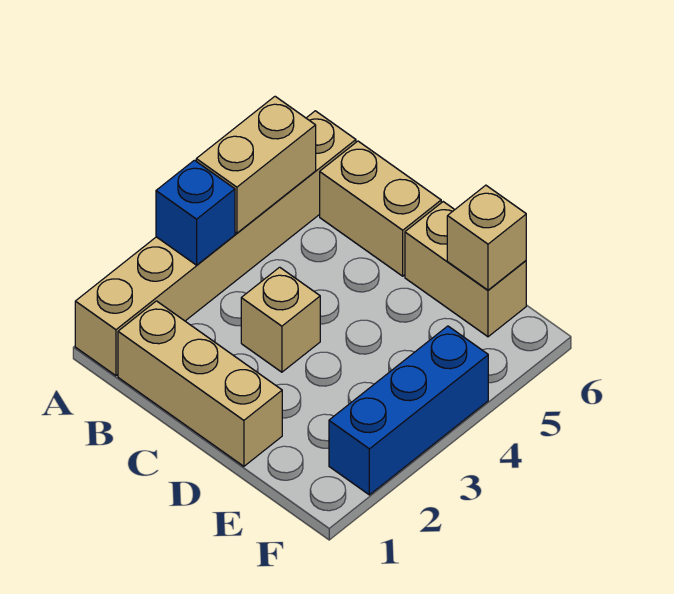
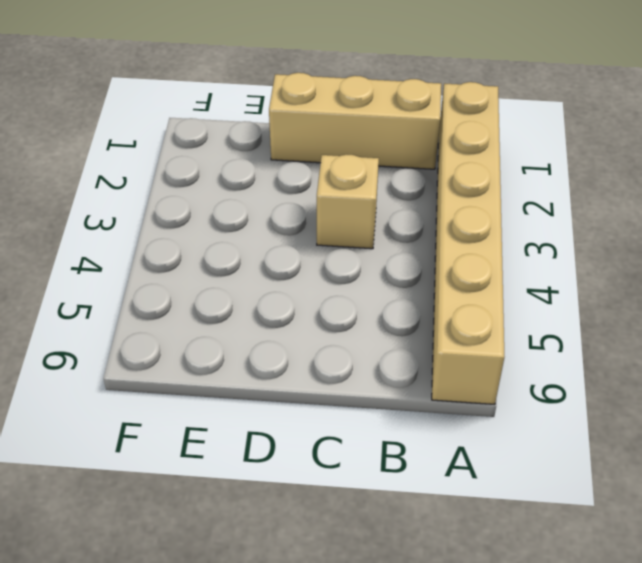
none -> tan brick B6:C6 level 1
none -> tan brick D6:E6 level 1

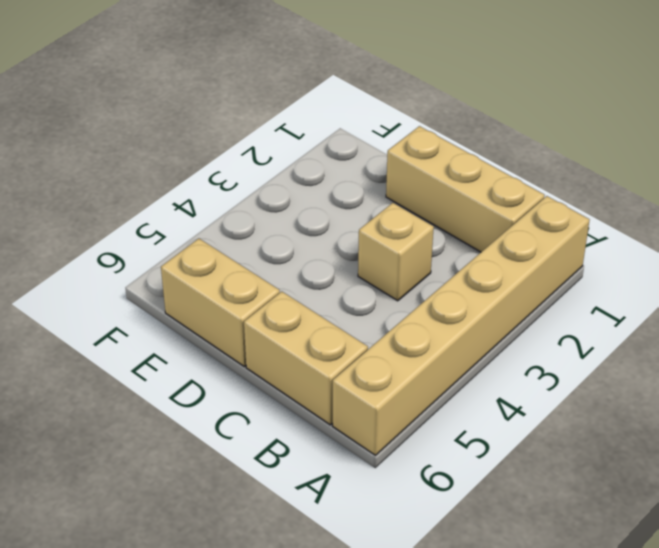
none -> blue brick F2:F4 level 1
none -> blue brick A3 level 2

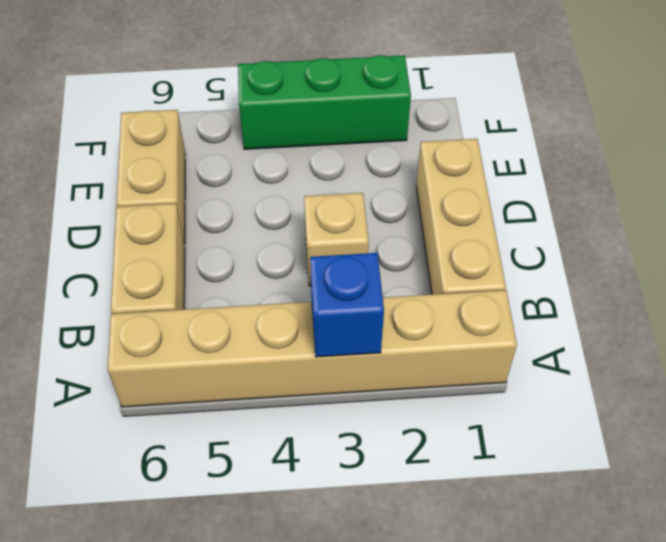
green brick F2:F4 level 1 -> blue brick F2:F4 level 1
none -> tan brick A4:A5 level 2
none -> tan brick E6 level 2

